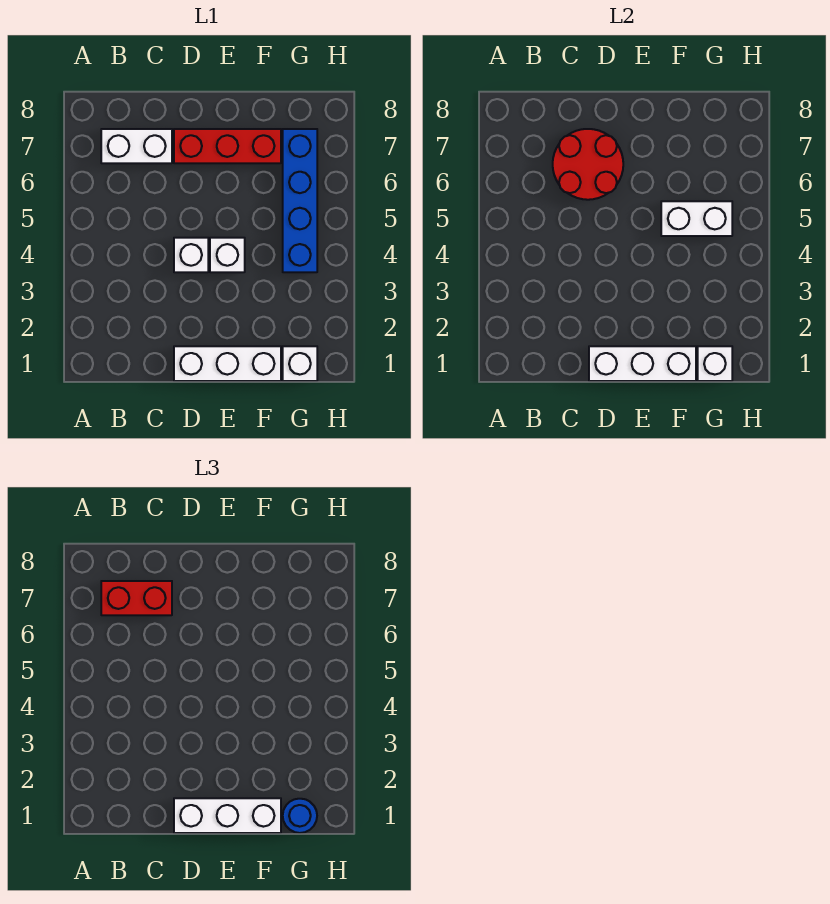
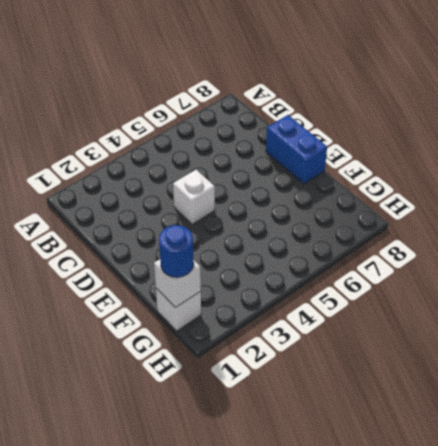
blue brick D8:E8 level 1 -> none
none -> white brick B7:C7 level 1
none -> white brick D1:F1 level 1
none -> red brick D7:F7 level 1

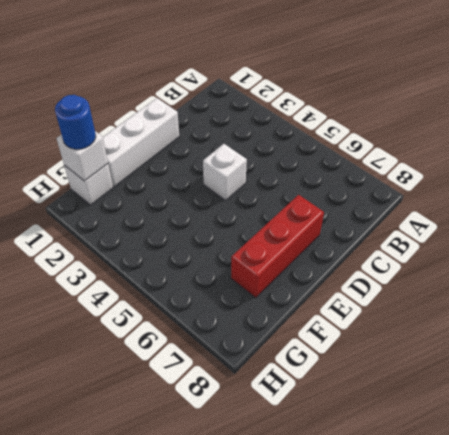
none -> white brick B7:C7 level 1
none -> white brick E4 level 1
none -> blue brick G4:G7 level 1

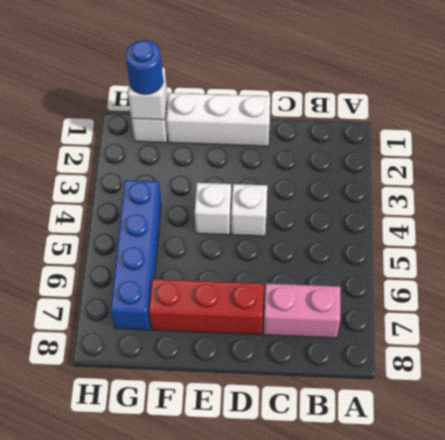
pink brick B7:C7 level 1 -> white brick B7:C7 level 1
none -> red round brick C6:D7 level 2
none -> white brick D1:F1 level 2
none -> white brick F5:G5 level 2

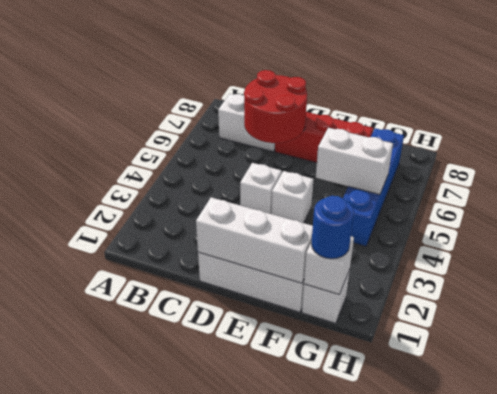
none -> red brick B7:C7 level 3
none -> white brick D1:F1 level 3

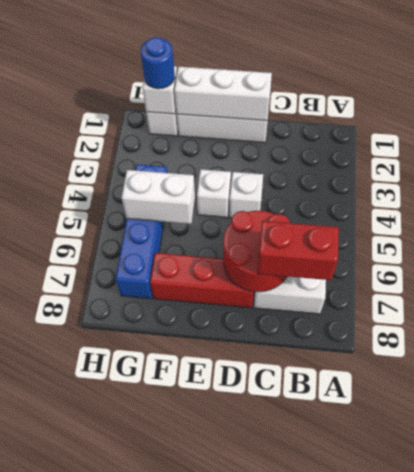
none -> white brick D1:F1 level 3

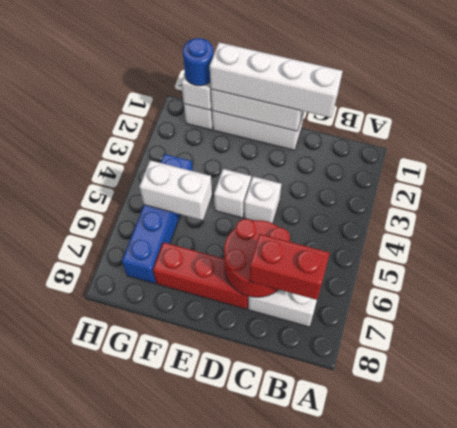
white brick C1:F1 level 3 -> white brick D1:F1 level 3

